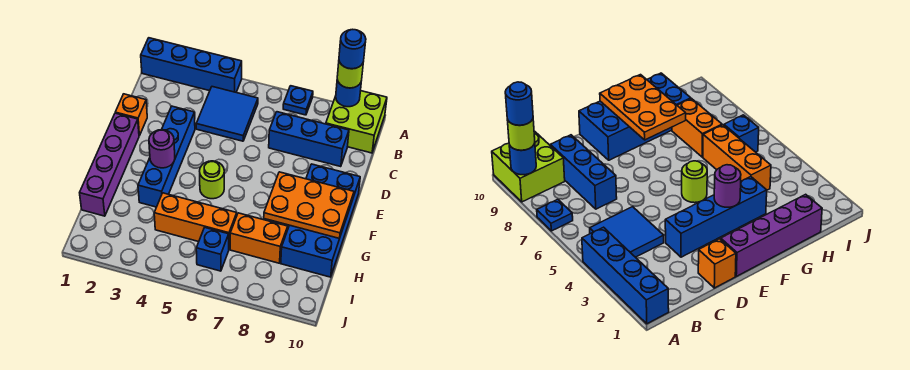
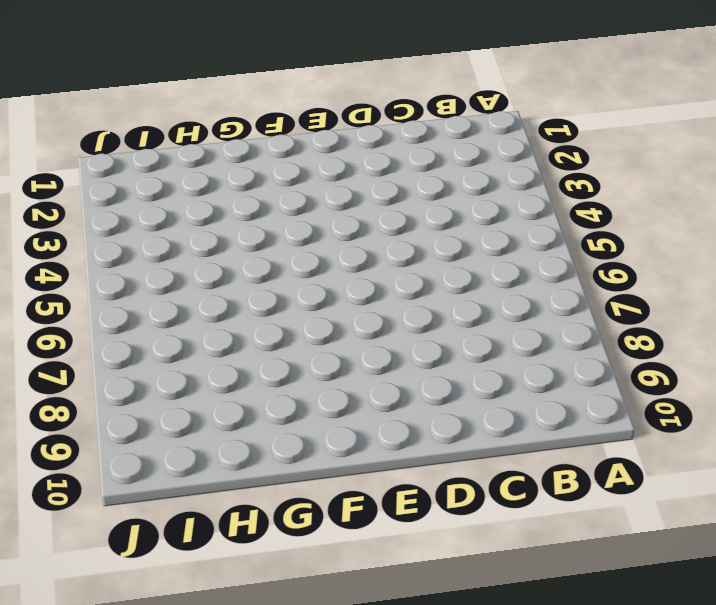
none -> blue brick A1:A4 level 1
none -> blue plate A7 level 1
none -> lime brick A9:B10 level 1

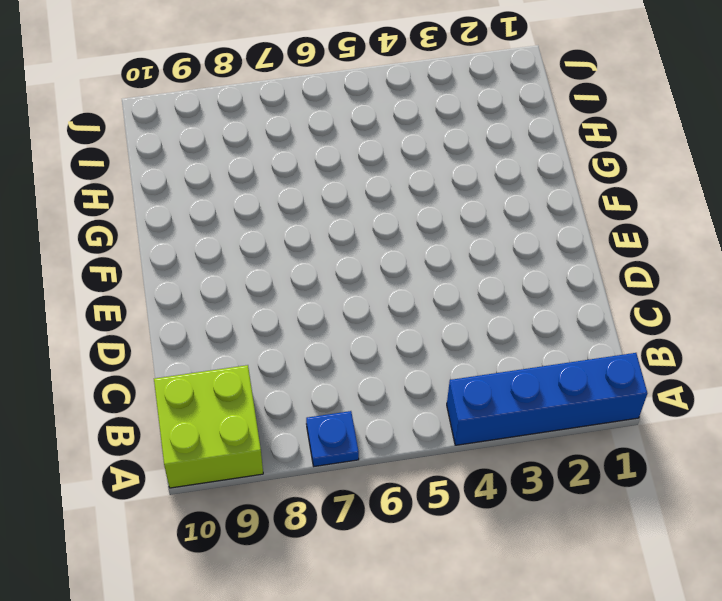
none -> blue tile B4:C5 level 1
none -> blue brick C7:C9 level 1
none -> orange brick D1 level 1

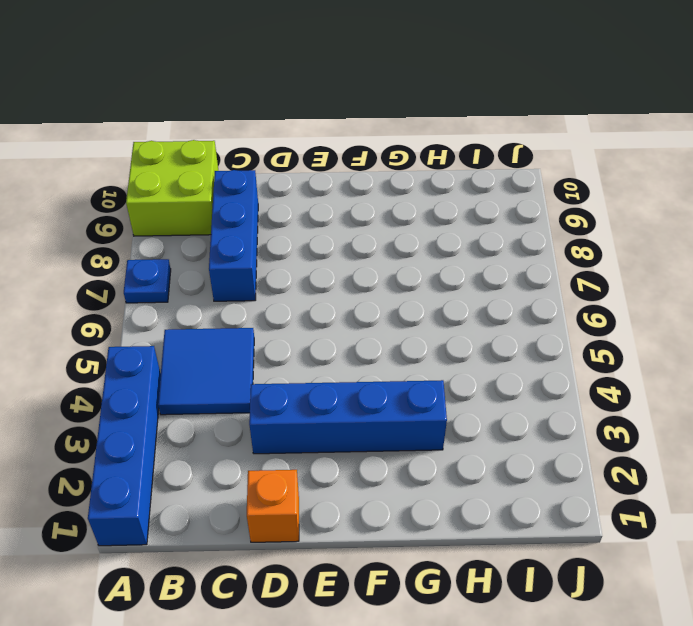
none -> purple brick E1:H1 level 1
none -> blue brick E9:H10 level 1
none -> lime round brick F5 level 1

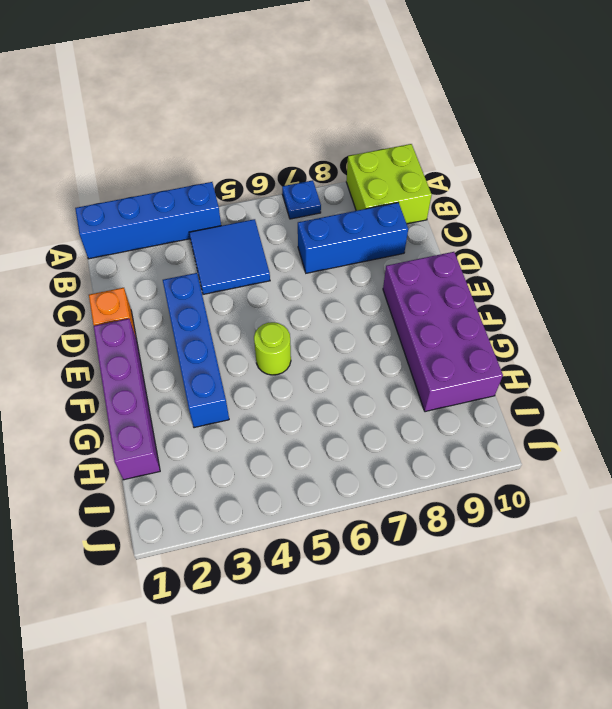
purple brick E9:H10 level 1 -> blue brick E9:H10 level 1
none -> orange brick H4:H6 level 1
none -> orange brick H7:H8 level 1
none -> blue brick I6 level 1

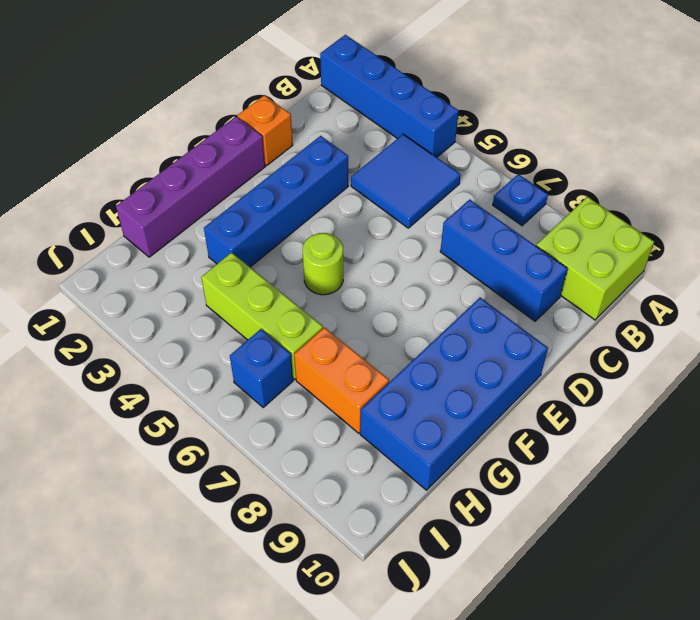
lime brick H4:H6 level 1 -> orange brick H4:H6 level 1
none -> blue round brick A9 level 2
none -> purple round brick F3 level 2
none -> orange plate F8:G10 level 2

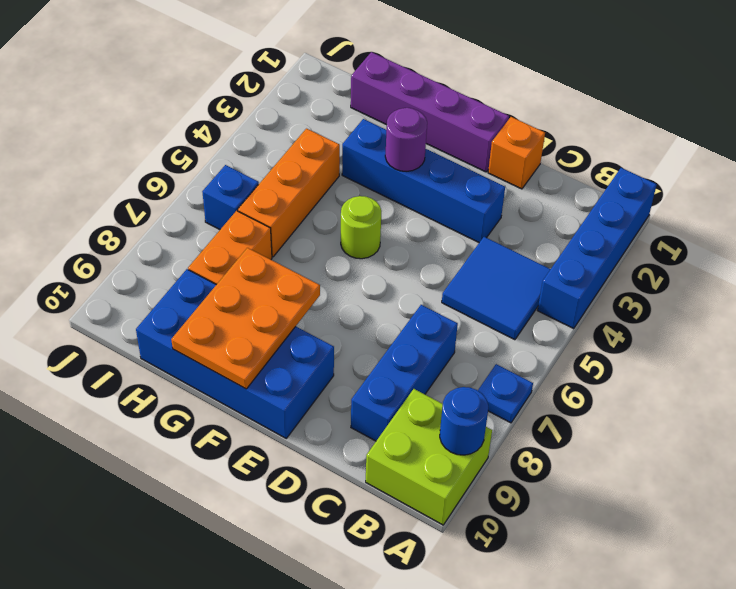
none -> lime round brick A9 level 3
none -> blue round brick A9 level 4

